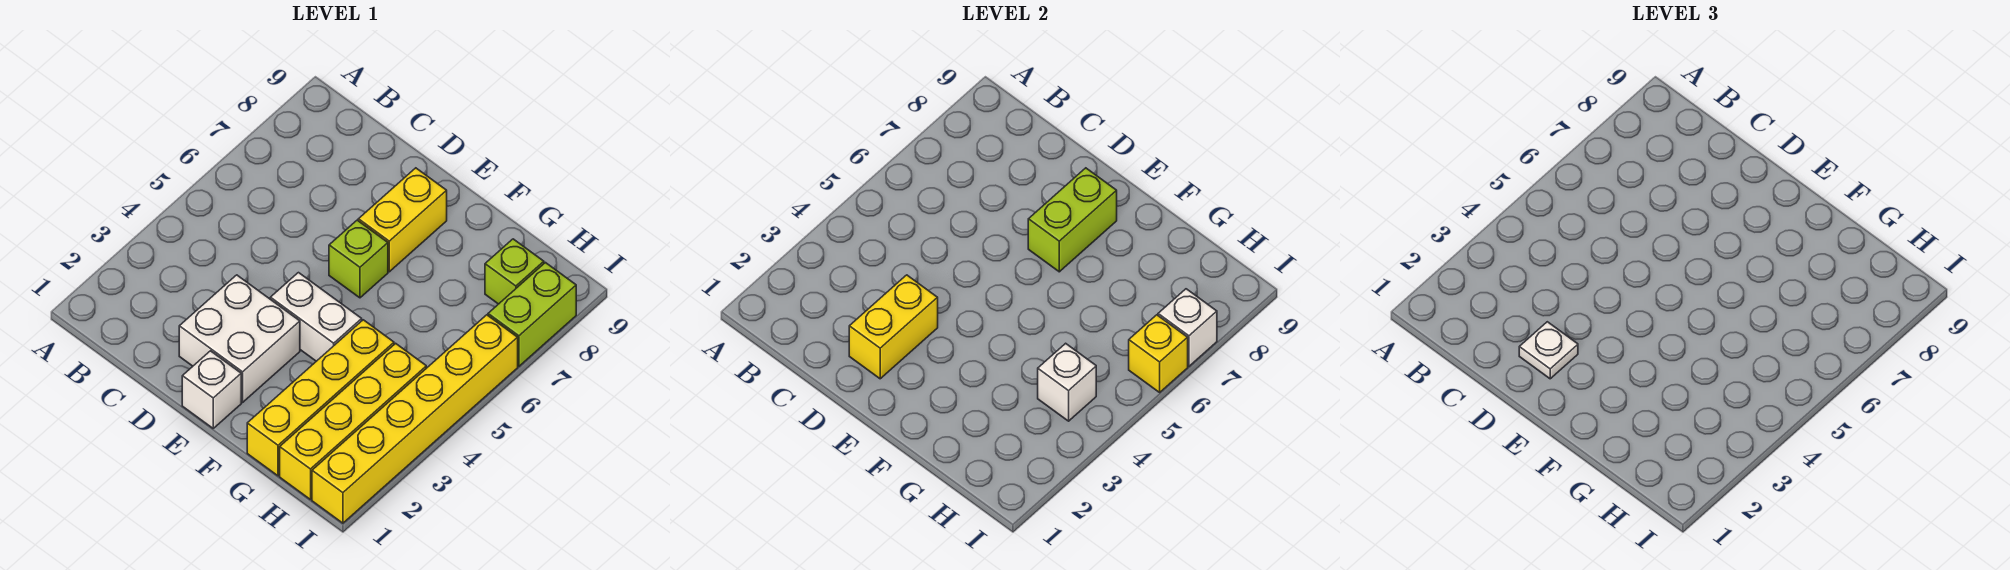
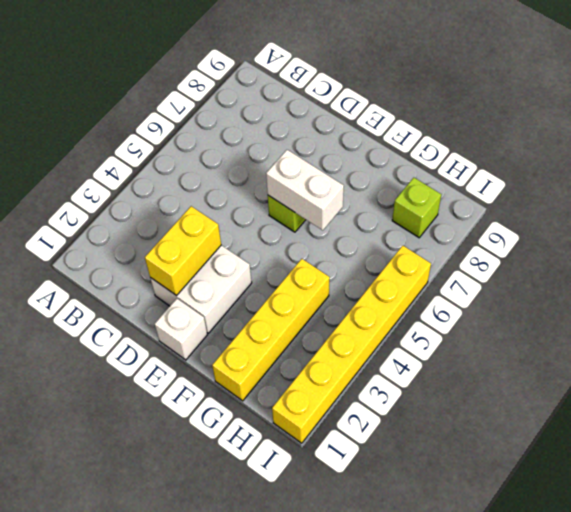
white brick E6:F6 level 2 -> white brick E4:F4 level 1
none -> yellow brick E7:E8 level 1
none -> yellow brick H1:H4 level 1
none -> lime brick I7:I8 level 1

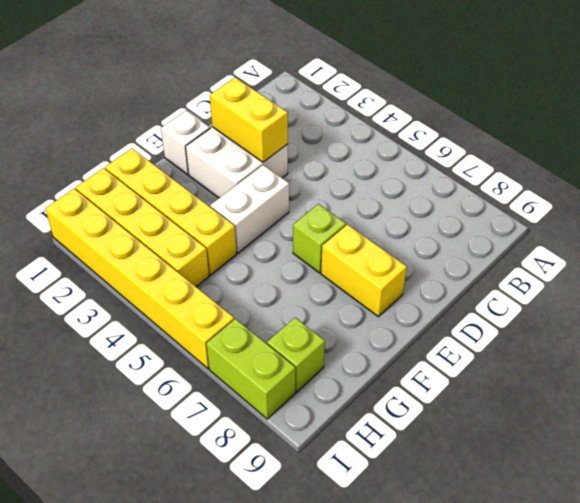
none -> lime brick E7:E8 level 2
none -> white brick H4 level 2
none -> yellow brick I6 level 2

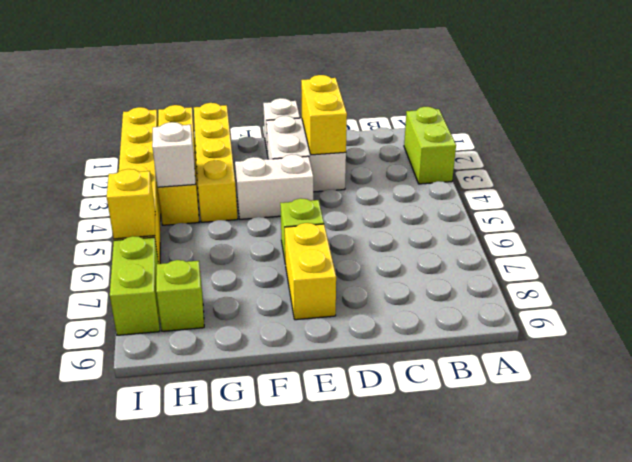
lime brick A2:A3 level 1 -> lime brick E7:E8 level 2
none -> white brick I7 level 2
none -> white plate D2 level 3

